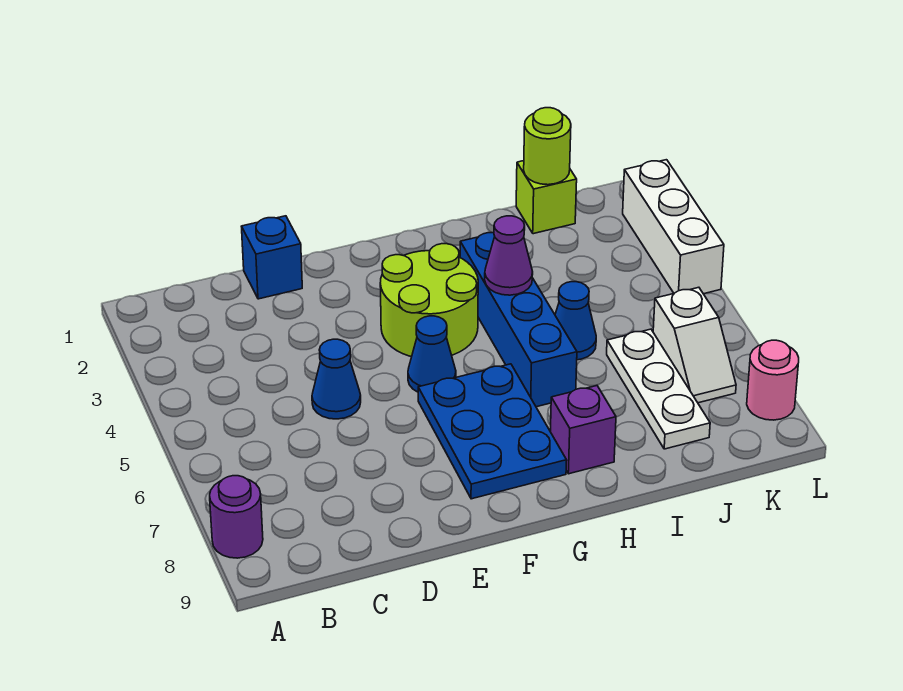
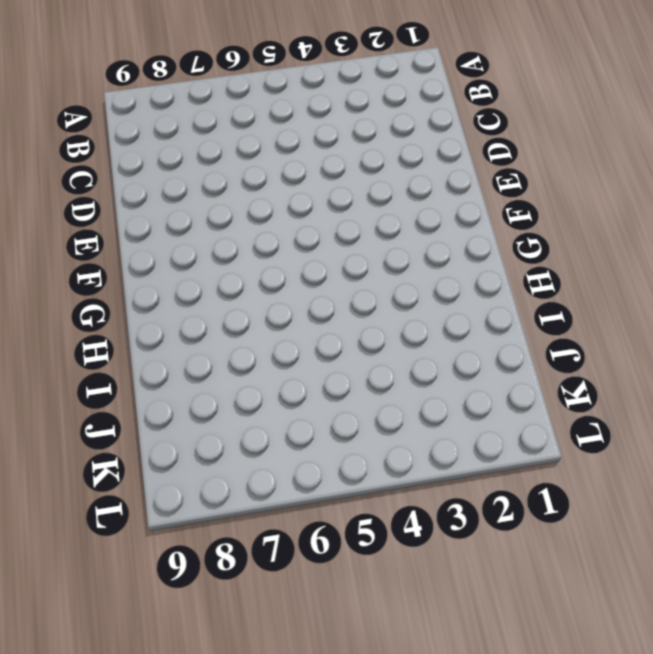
none -> purple round brick A8 level 1
none -> blue brick D1 level 1
none -> blue cone D5 level 1

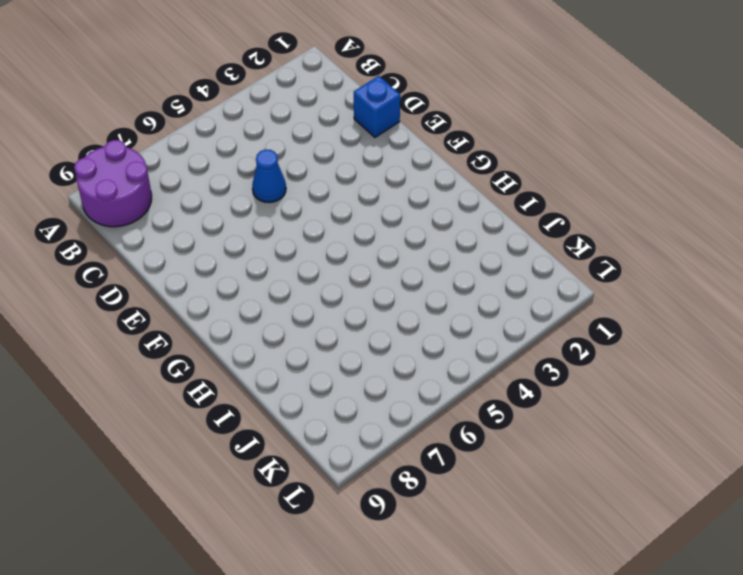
purple round brick A8:B9 level 1 -> purple round brick A8 level 1
none -> lime round brick F3:G4 level 1
none -> blue cone F5 level 1
none -> blue plate F6:G8 level 1

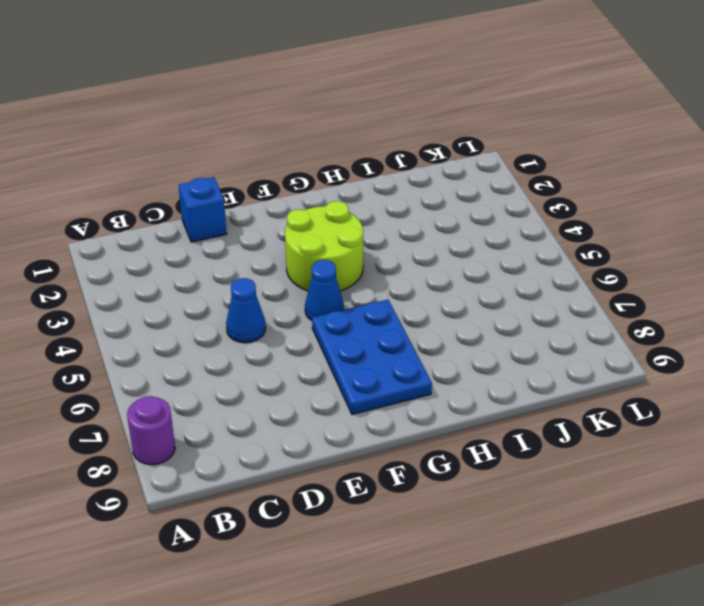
none -> blue brick H3:H6 level 1
none -> purple brick H8 level 1
none -> blue cone I5 level 1

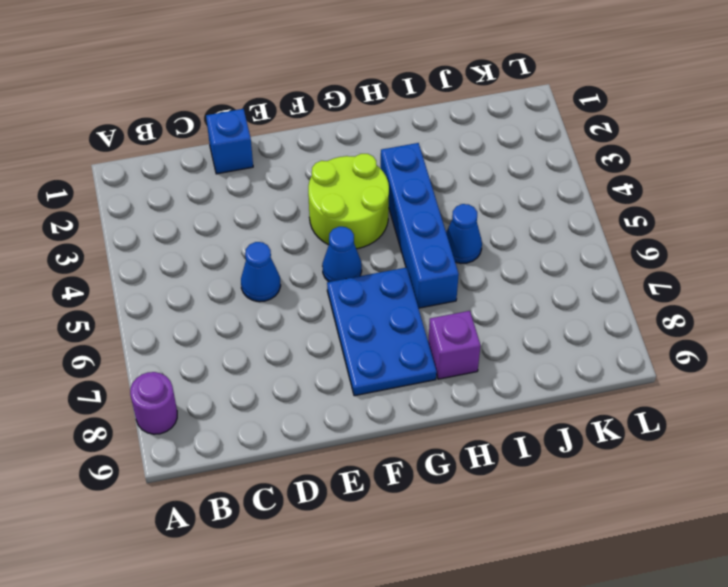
none -> lime brick J1 level 1
none -> white plate J6:J8 level 1
none -> white slope K6:K7 level 1 top 6

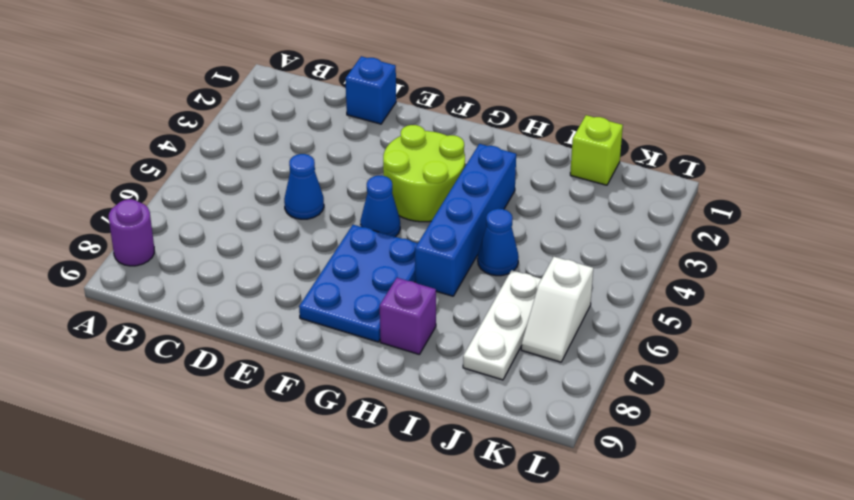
none -> white brick L2:L4 level 1
none -> pink round brick L8 level 1
none -> purple cone H4 level 2

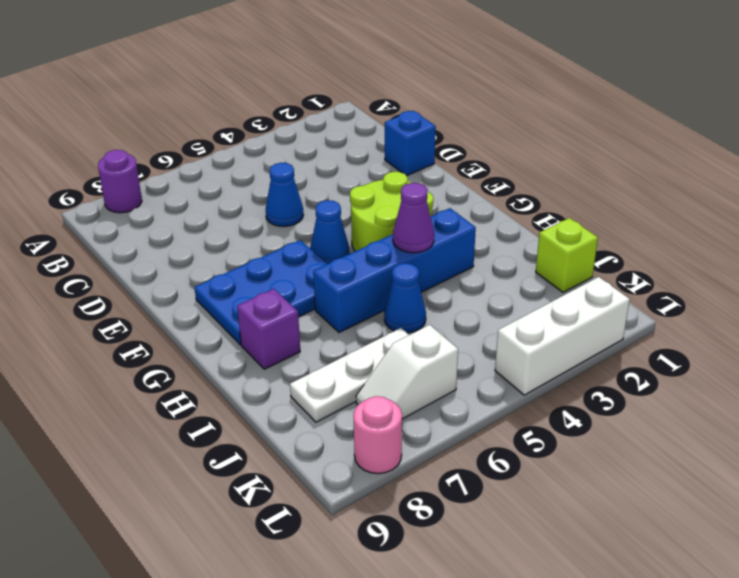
none -> lime round brick J1 level 2

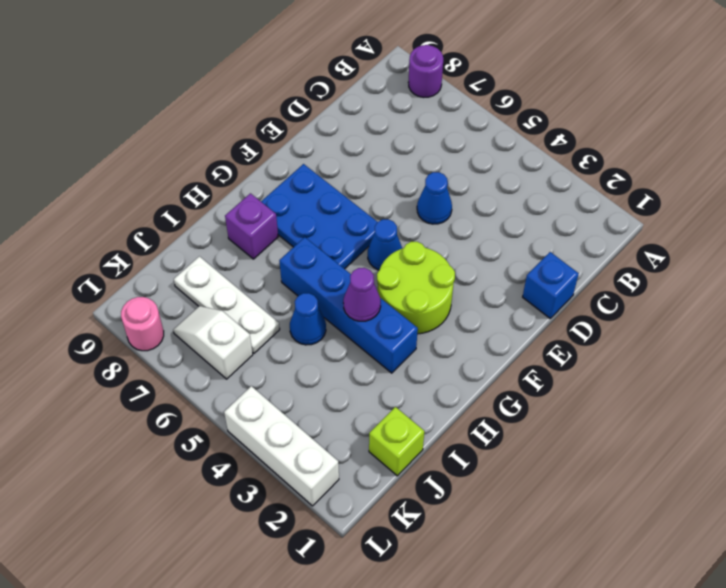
none -> lime round brick J1 level 2

